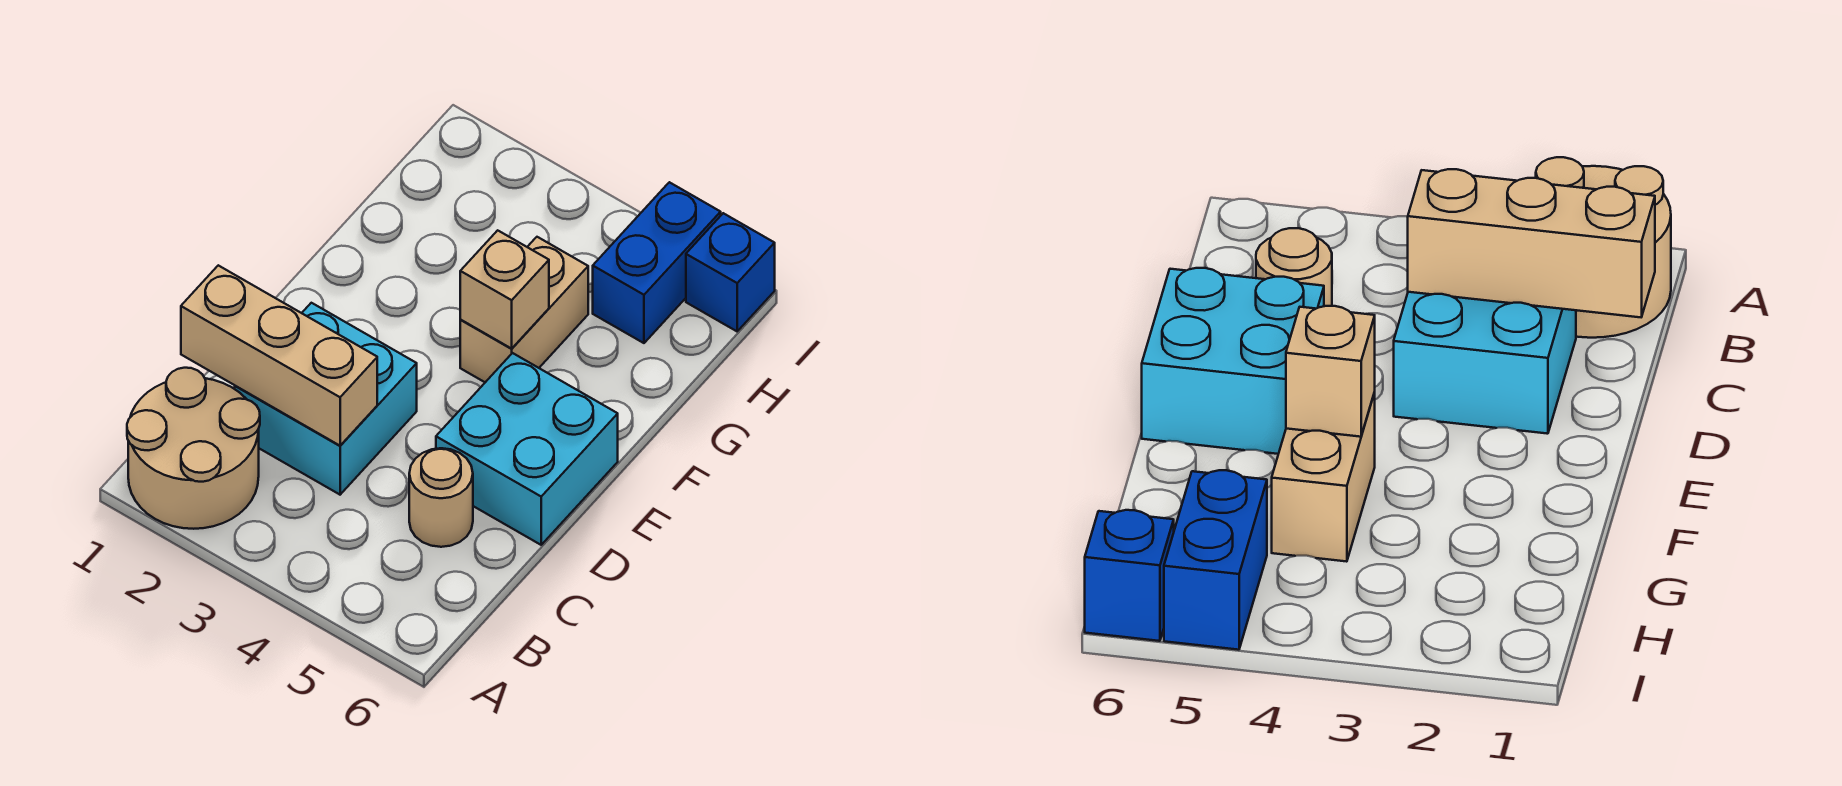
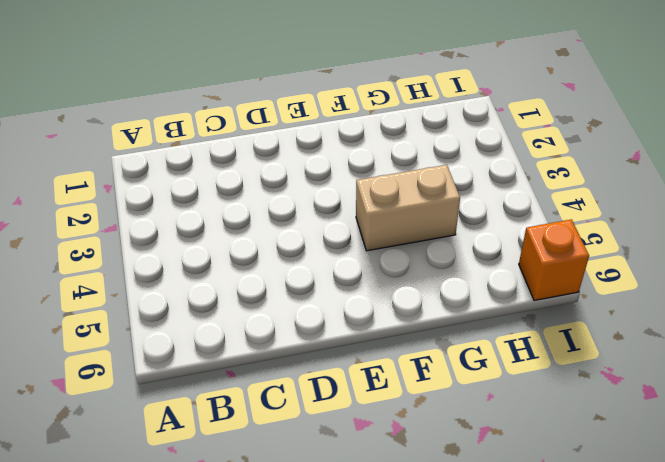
orange brick I6 level 1 -> blue brick I6 level 1
none -> tan round brick A1:B2 level 1
none -> cyan brick C2:D3 level 1

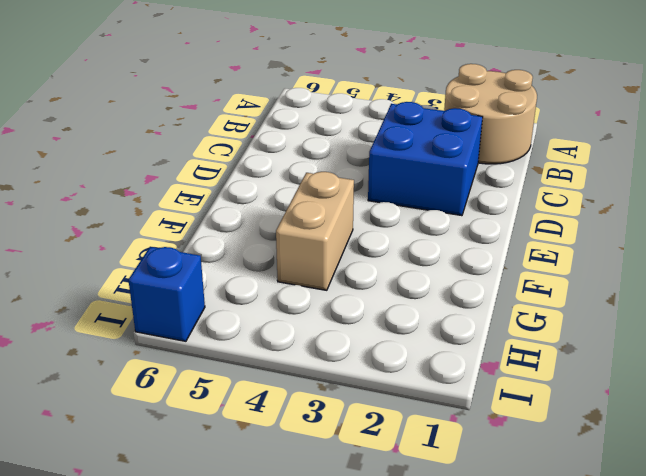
blue brick C2:D3 level 1 -> cyan brick C2:D3 level 1
none -> tan round brick C5 level 1
none -> cyan brick D5:E6 level 1

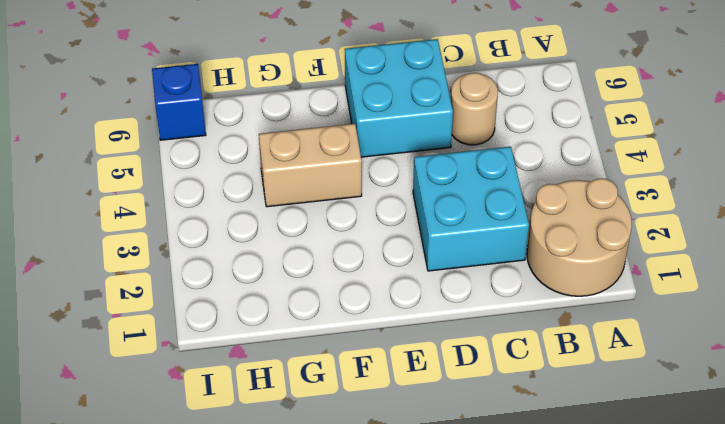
none -> blue brick H5:I5 level 1
none -> tan brick C1:C3 level 2

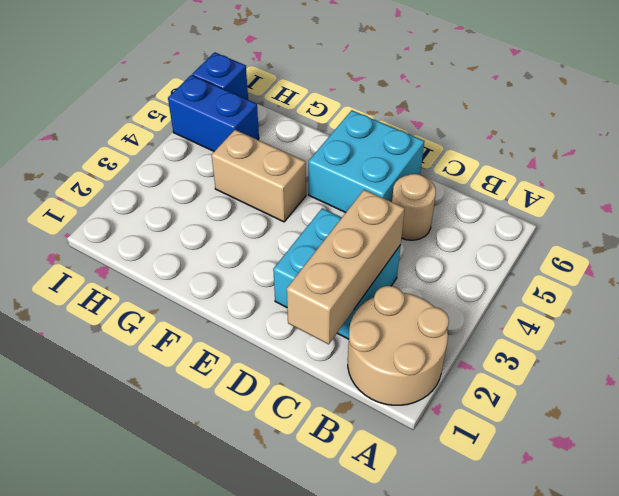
none -> tan brick F4 level 2

